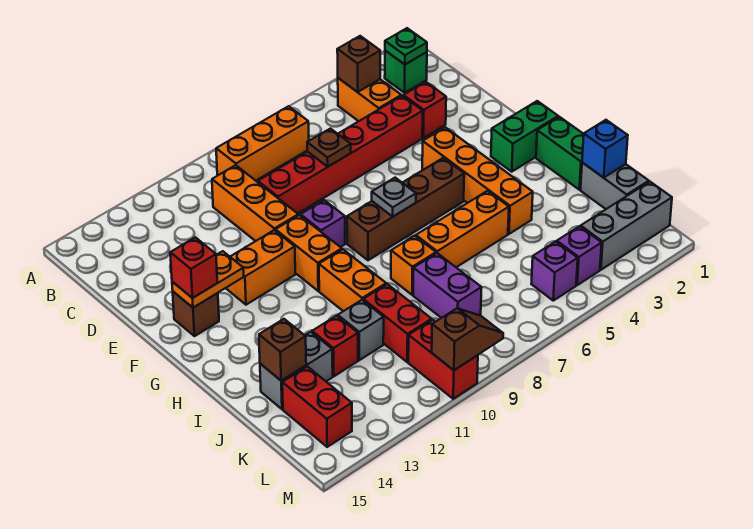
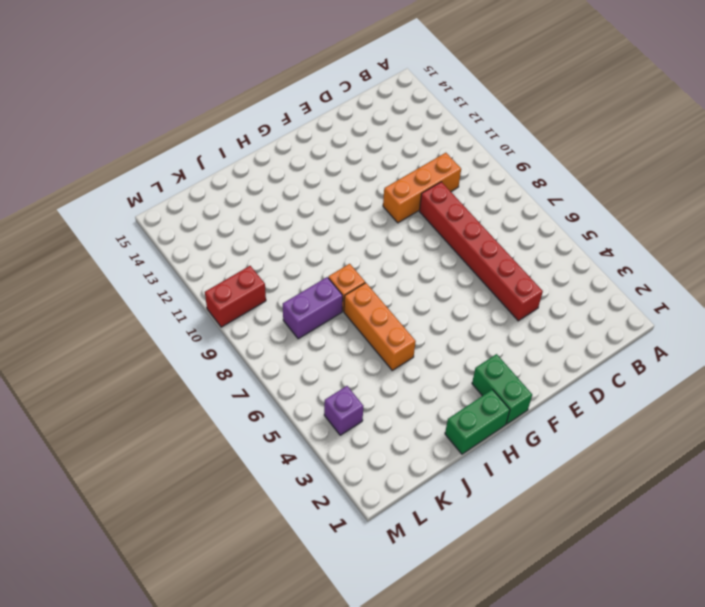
none -> green brick B2 level 1
none -> orange brick B4:C4 level 1
none -> orange brick B7:B9 level 1
none -> red brick D3 level 1

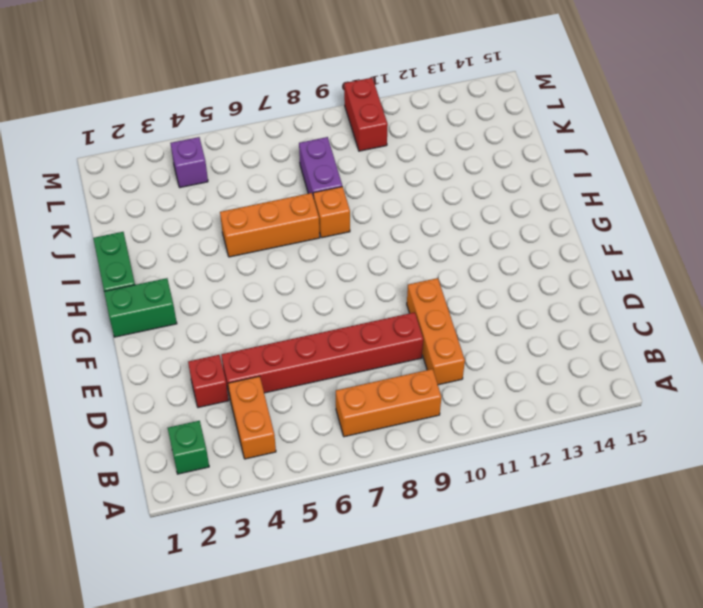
none -> orange brick F4:I4 level 1
none -> purple brick F9 level 1
none -> orange brick F10:G10 level 1
none -> orange brick F11:F12 level 1

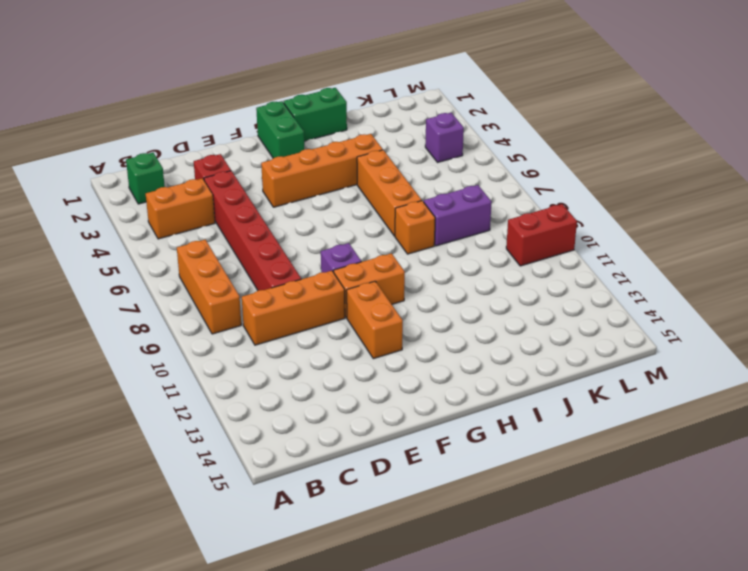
none -> brown brick F14 level 1
none -> brown brick G5:G8 level 1
none -> orange brick H10:I10 level 1
none -> grey brick J1:K1 level 1

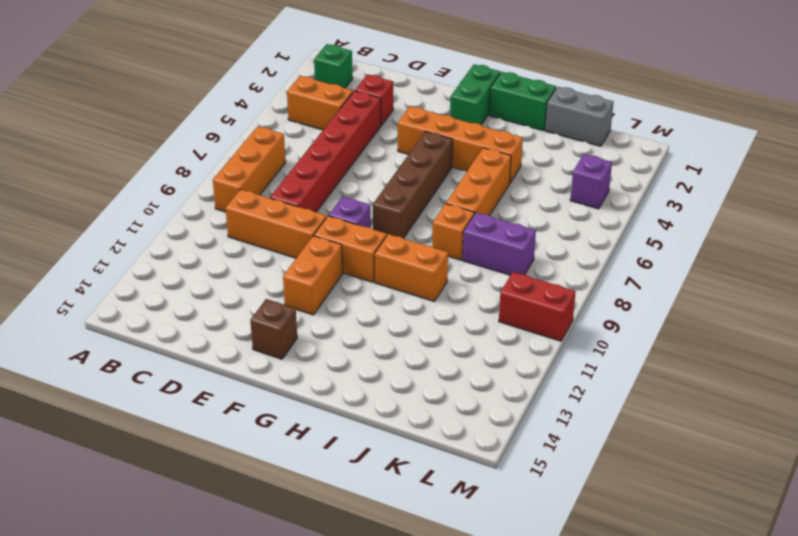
none -> red brick J10:K10 level 1
none -> grey brick J11 level 1
none -> red brick J12 level 1
none -> grey brick J13:J14 level 1

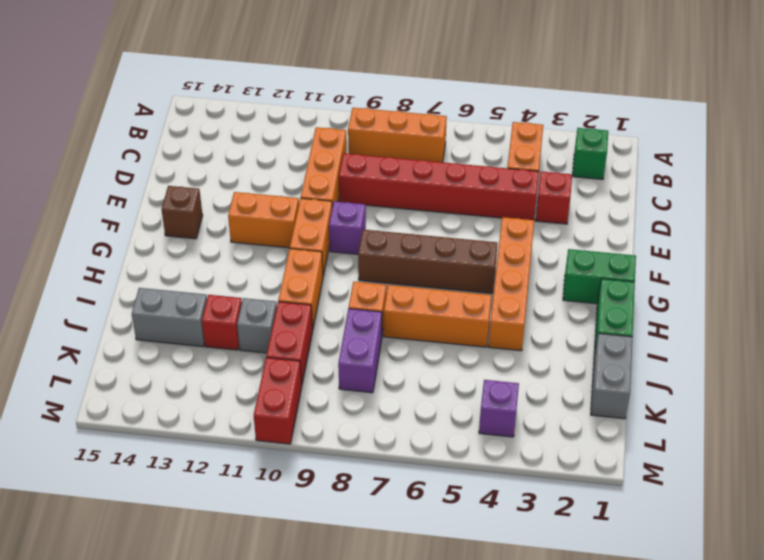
none -> red brick K14:L14 level 1
none -> grey brick L1:L3 level 1
none -> purple brick L5 level 1
none -> green plate B2 level 2

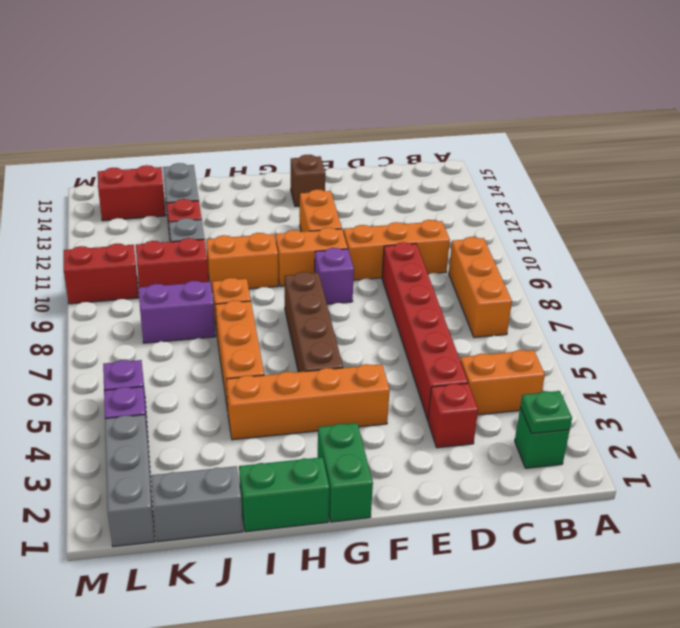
none -> brown brick B4 level 2
none -> brown plate D7 level 2
none -> orange plate F13:F14 level 2
none -> grey plate G7 level 2

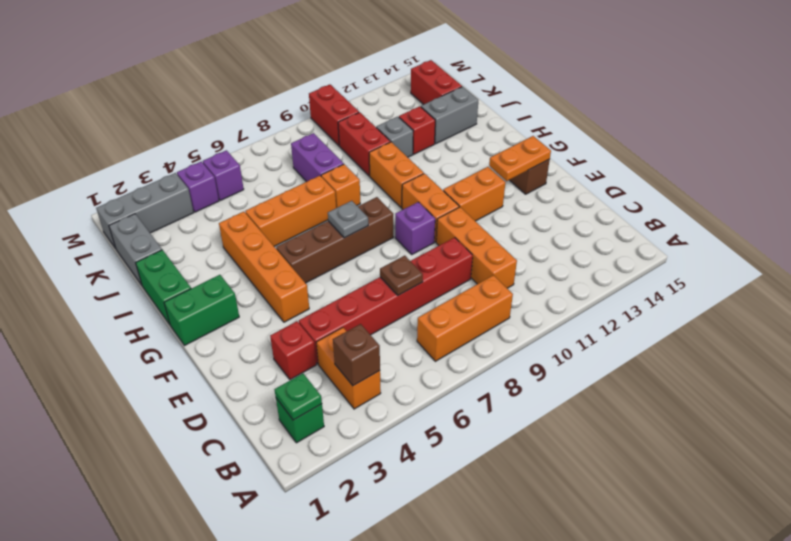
none -> blue brick J1 level 2
none -> brown brick J14 level 2
none -> brown slope M9:M10 level 2 top 10
none -> red brick F14 level 3

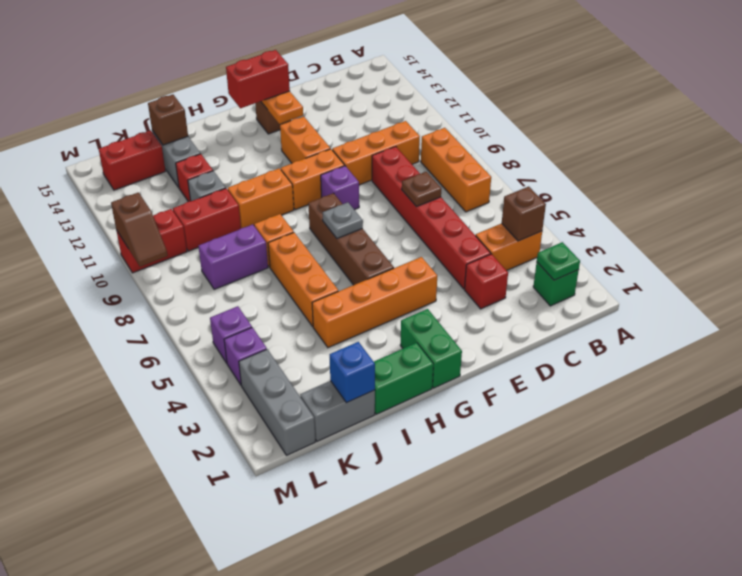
red brick F14:G14 level 3 -> red brick F14 level 3

